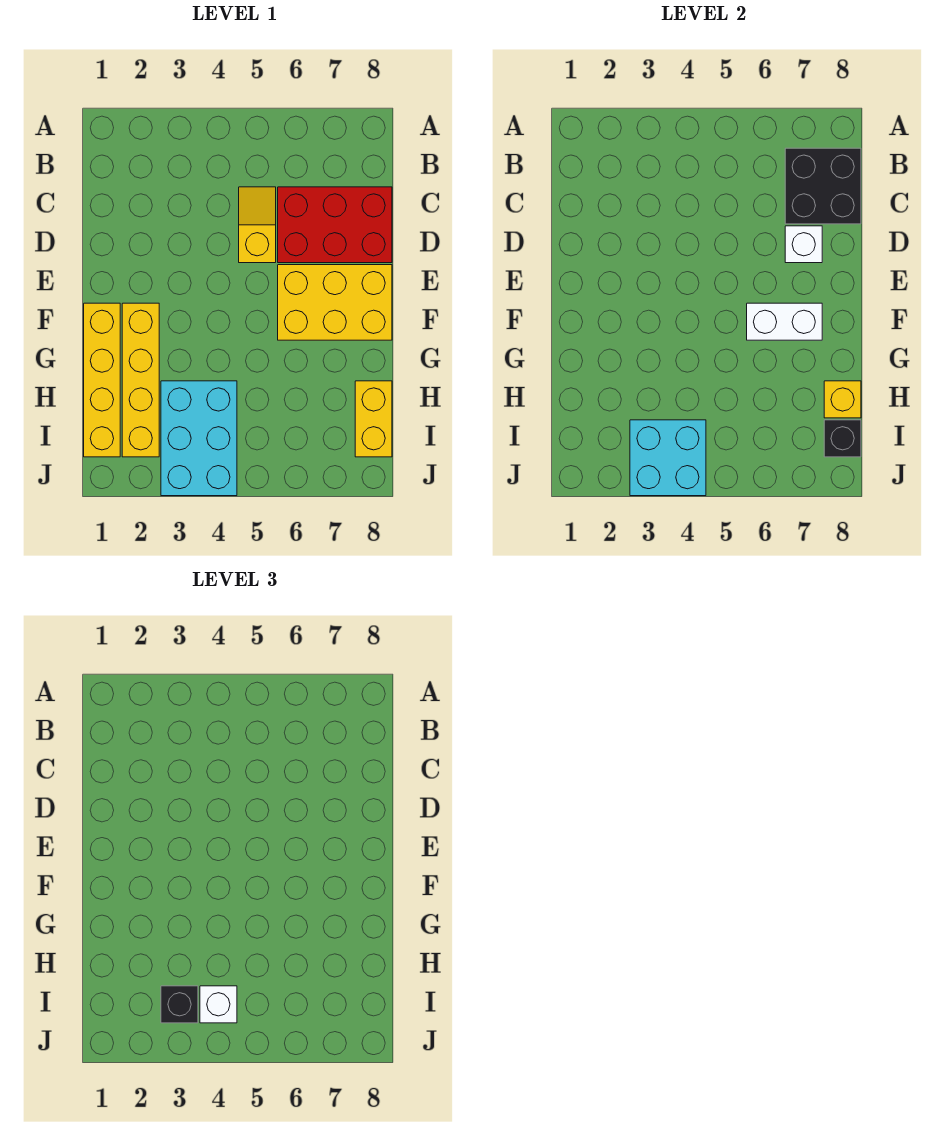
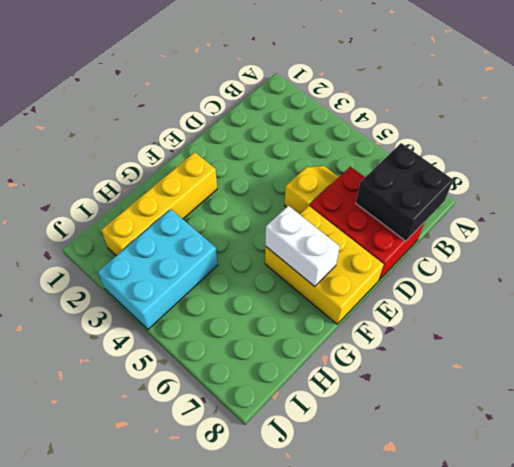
none -> yellow brick F1:I1 level 1
none -> yellow brick H8:I8 level 1
none -> white brick D7 level 2

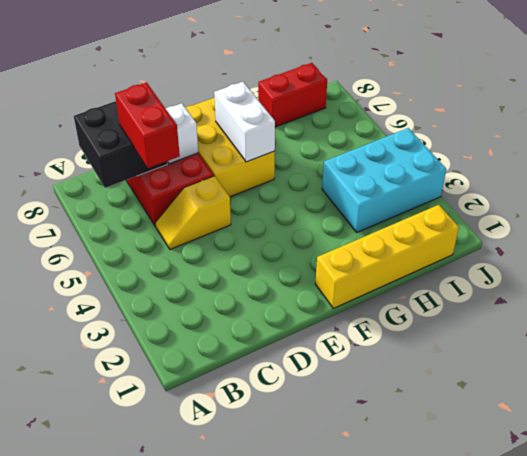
red brick C6:C7 level 3 -> none
red brick H8:I8 level 1 -> yellow brick H8:I8 level 1
none -> yellow brick F2:I2 level 1
none -> yellow brick H8 level 2
none -> cyan brick I3:J4 level 2

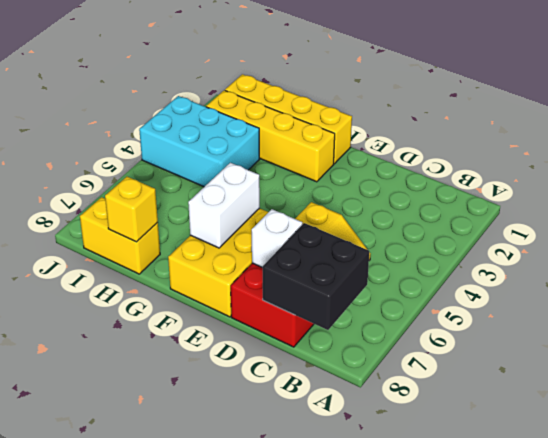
none -> cyan brick I3:J4 level 2
none -> black brick I8 level 2
none -> black brick I3 level 3

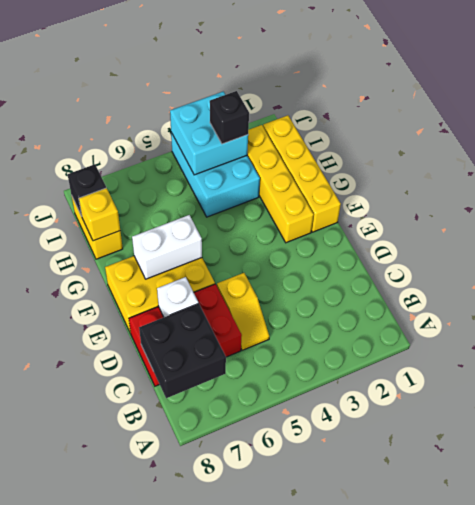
none -> white brick I4 level 3

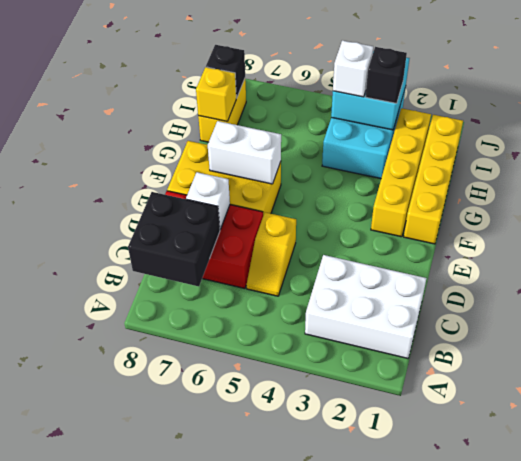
white brick B1:C3 level 1 -> none

